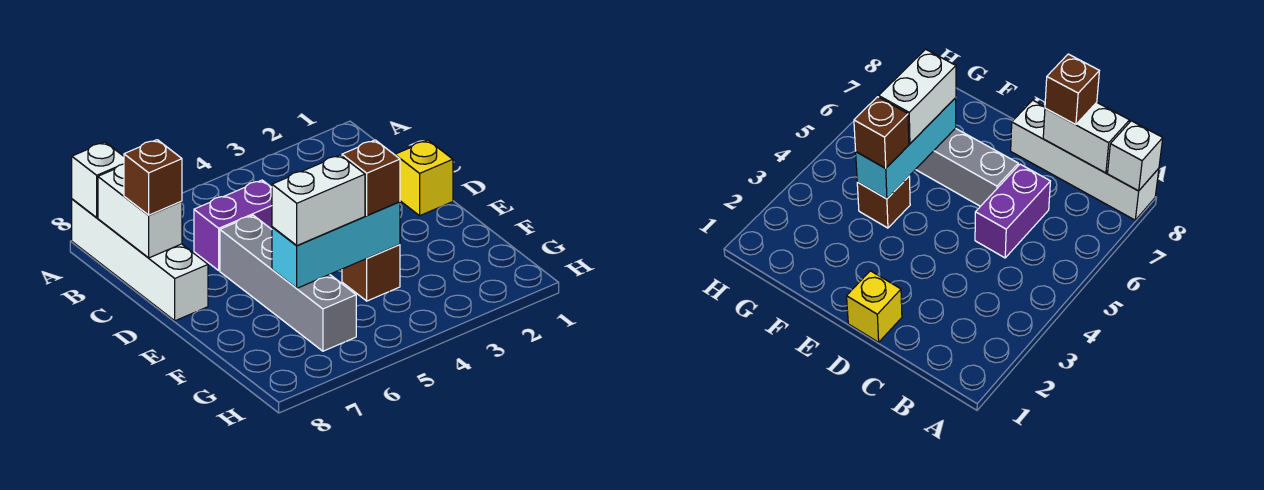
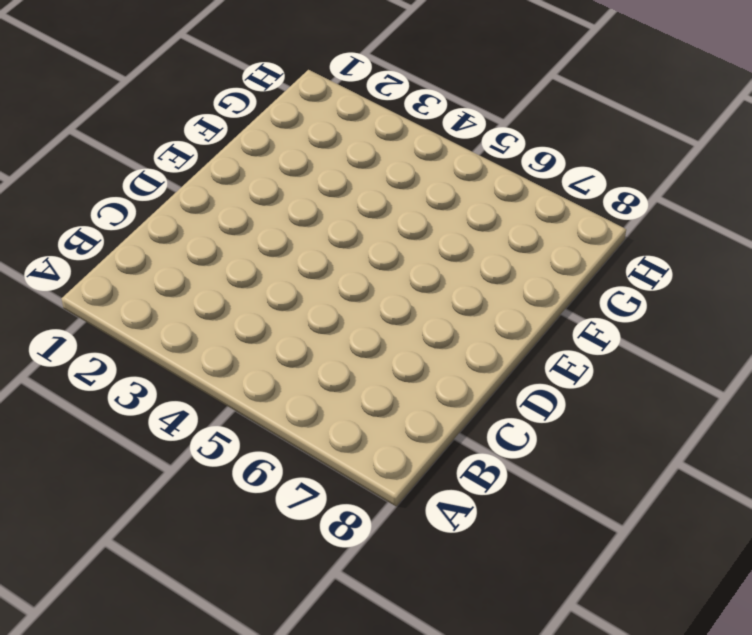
none -> white brick A8:D8 level 1
none -> purple brick C5:C6 level 1

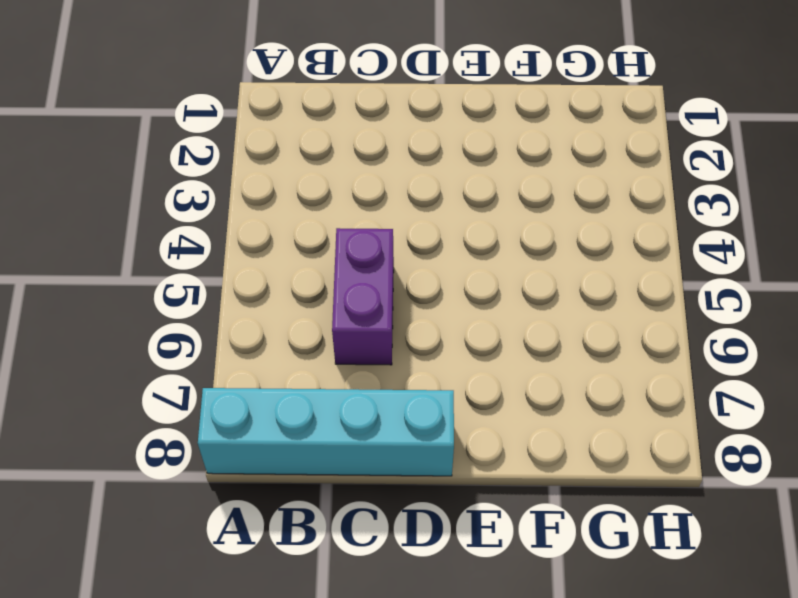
cyan brick A8:D8 level 1 -> white brick A8:D8 level 1
none -> yellow brick D1 level 1
none -> grey brick D6:G6 level 1

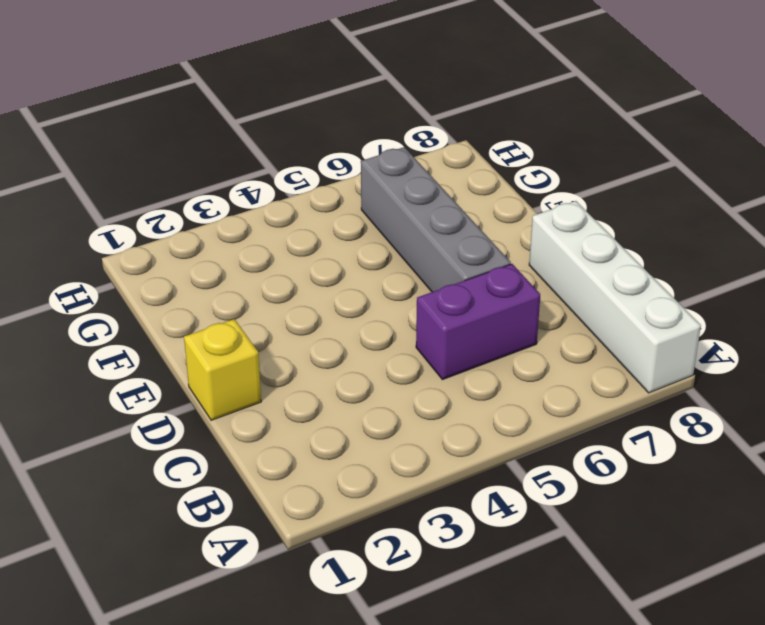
none -> brown brick F4 level 1
none -> white brick A8 level 2

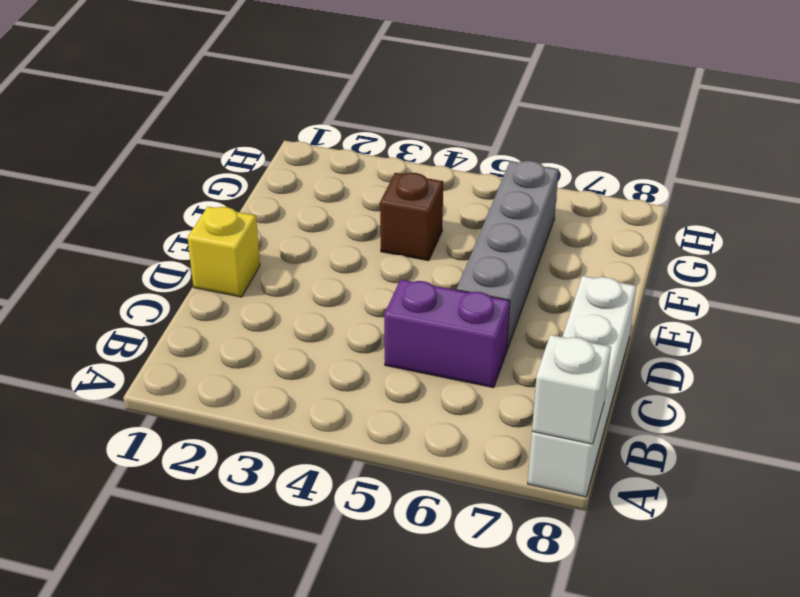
none -> white brick B8:C8 level 2
none -> cyan brick F4:F6 level 2

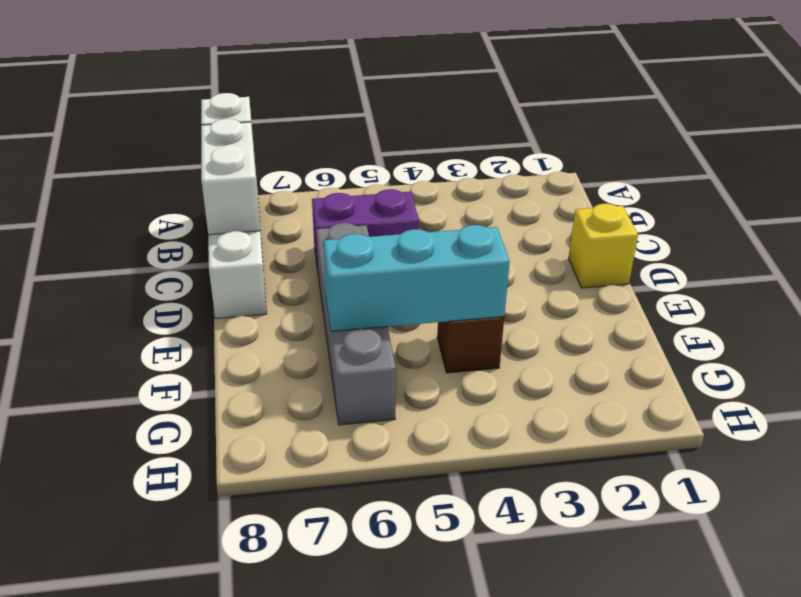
none -> brown brick C8 level 3
none -> brown brick F4 level 3

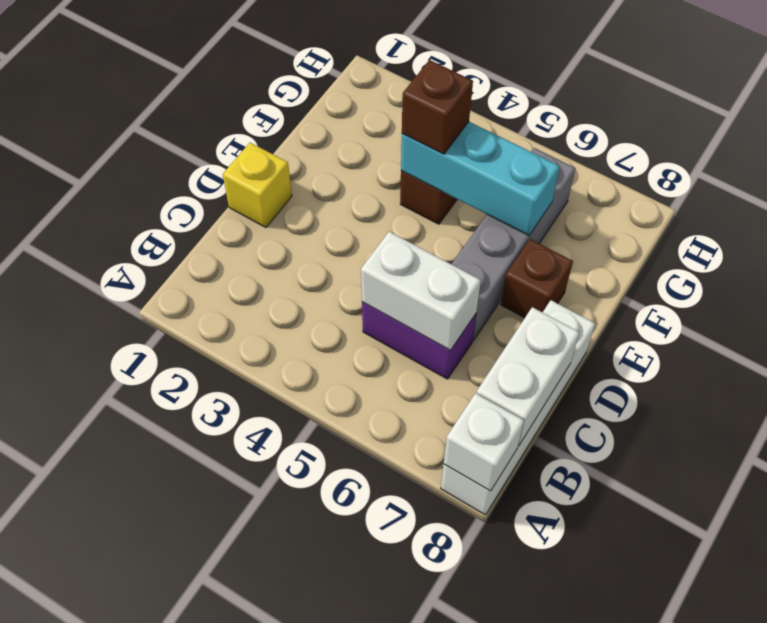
white brick C5:C6 level 2 -> white brick F5:F6 level 3
brown brick E7 level 1 -> brown brick C8 level 3

